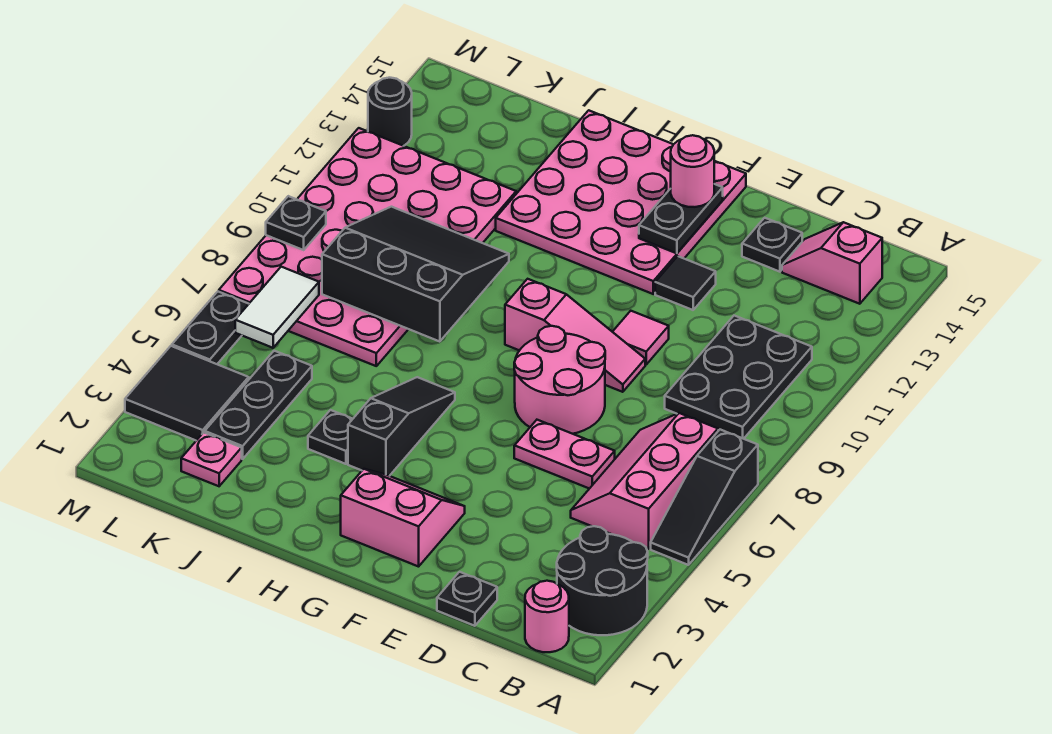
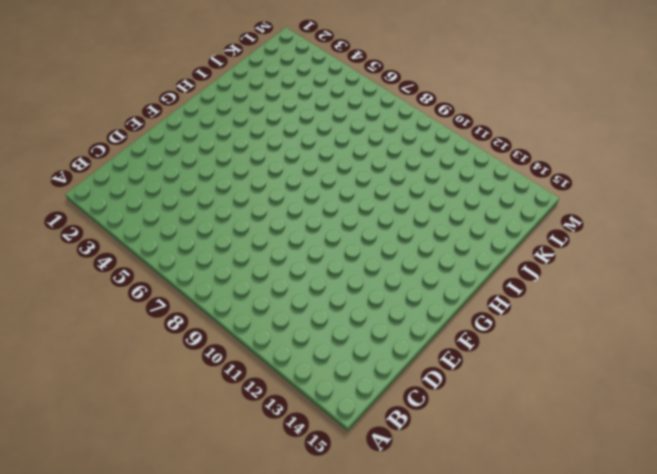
none -> black round brick A2:B3 level 1
none -> black slope A5:A7 level 1 top 7
none -> pink round brick B1 level 1

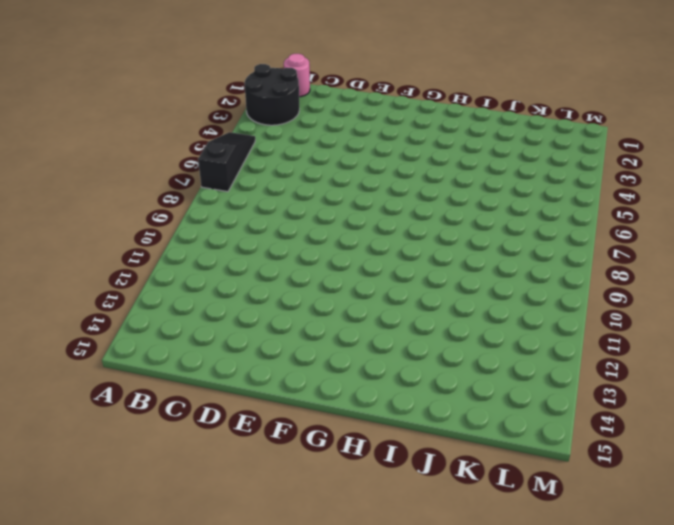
none -> pink slope B5:C7 level 1 top B
none -> black plate B9:C11 level 1
none -> pink slope B14:C14 level 1 top B

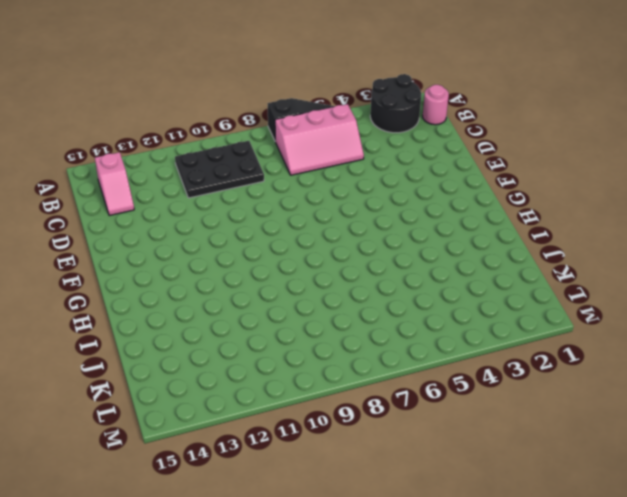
none -> black plate D1 level 1
none -> pink plate D6:E6 level 1
none -> black plate D14 level 1

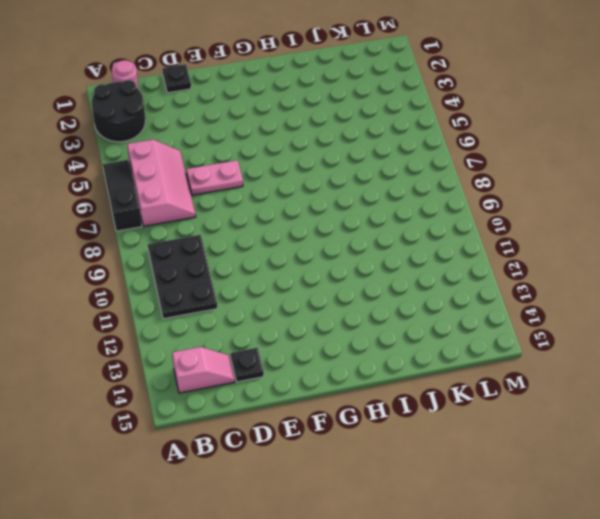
none -> pink round brick E7:F8 level 1
none -> pink slope E9:G9 level 1 top G
none -> pink tile E10 level 1

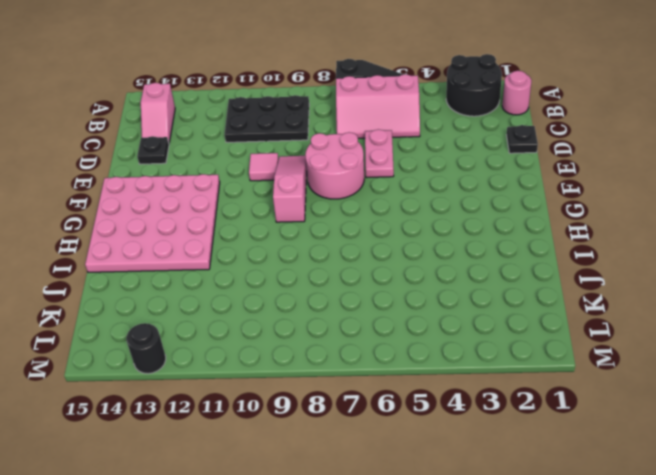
none -> black tile E12 level 1
none -> pink slope F2:G3 level 1 top 2
none -> black slope H4:H6 level 1 top 4

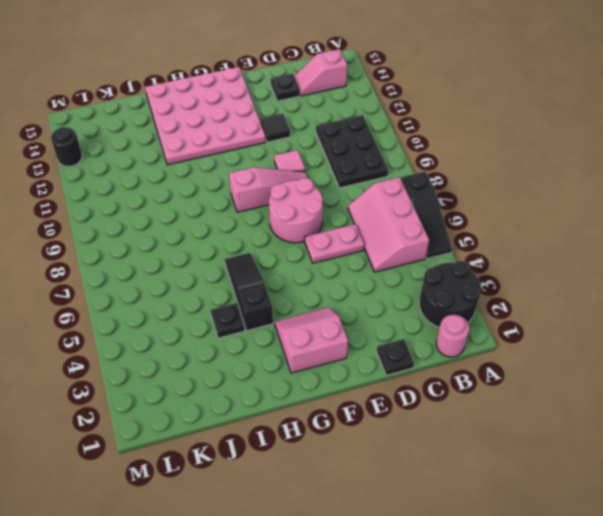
none -> pink plate J7:M12 level 1
none -> pink plate K2 level 1
none -> black plate K3:K5 level 1

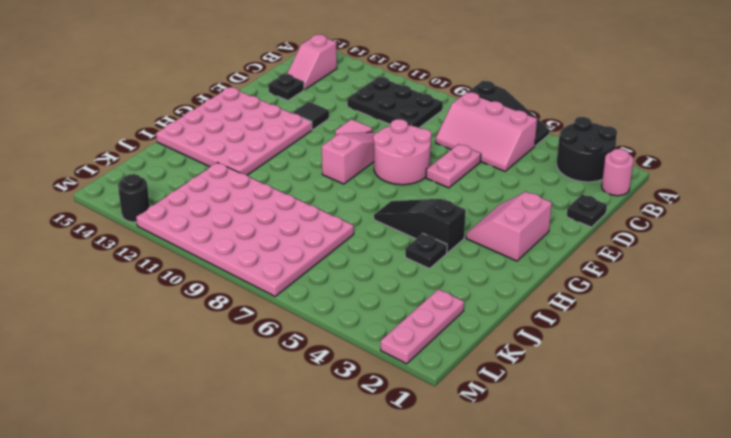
pink plate K2:M2 level 1 -> pink plate K2 level 1
none -> black plate K3:K5 level 1
none -> black tile L3:M4 level 1
none -> black plate M5:M6 level 1

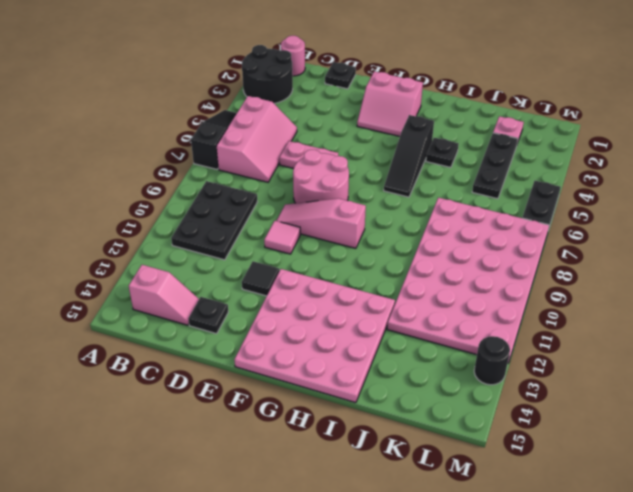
none -> black tile L3:M4 level 1
none -> black plate F13:F14 level 2
none -> black slope I8:K10 level 2 top 8

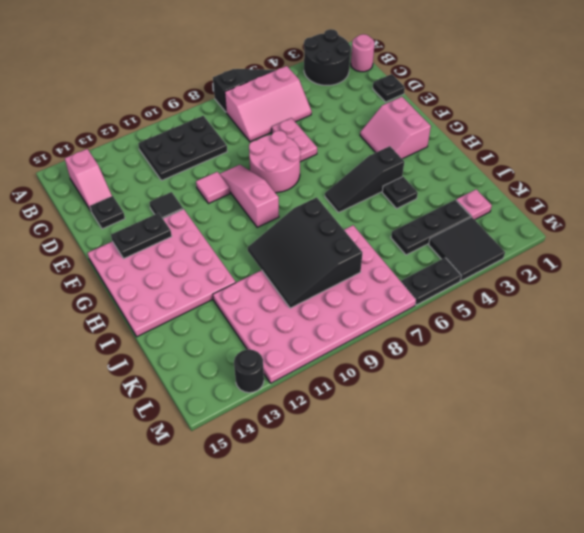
none -> white tile L6:L7 level 2
none -> black plate M9 level 2
none -> pink round brick F14 level 3

